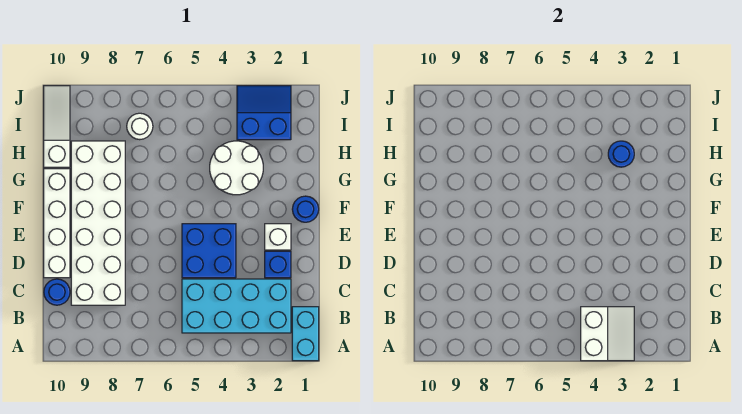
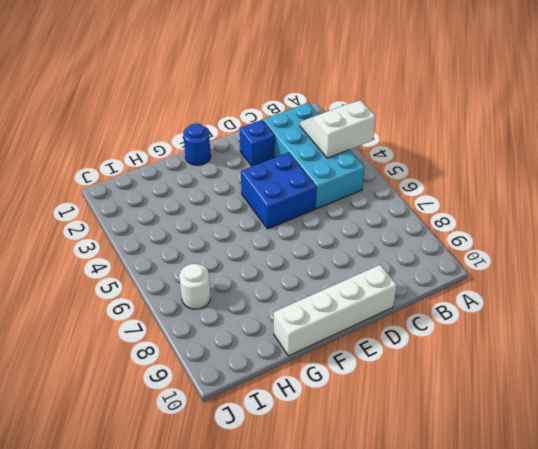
none -> cyan brick A1:B1 level 1
none -> white brick C8:H9 level 1
none -> blue round brick C10 level 1

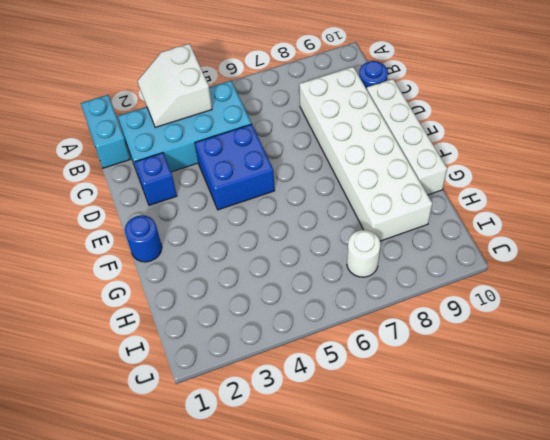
none -> white brick E2 level 1
none -> white round brick G3:H4 level 1
none -> white slope H10:J10 level 1 top H

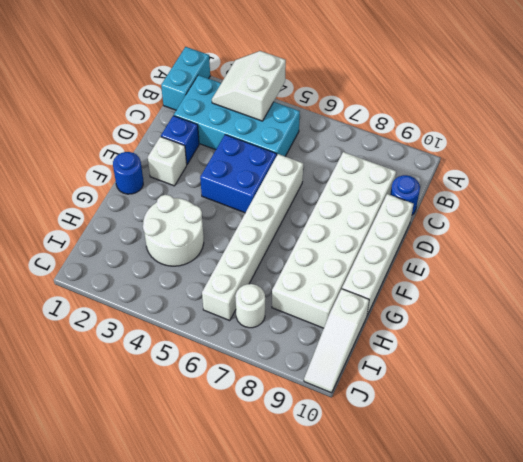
white brick D6:I6 level 1 -> none
none -> blue slope I2:J3 level 1 top I
none -> blue round brick H3 level 2

